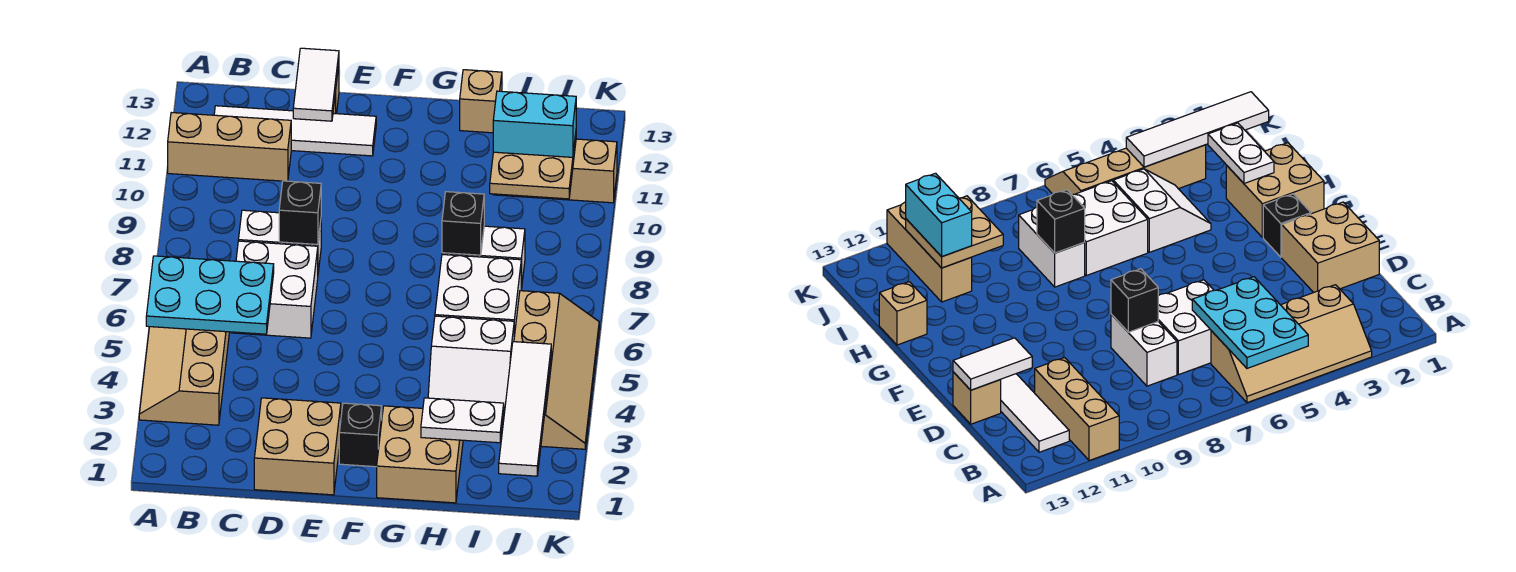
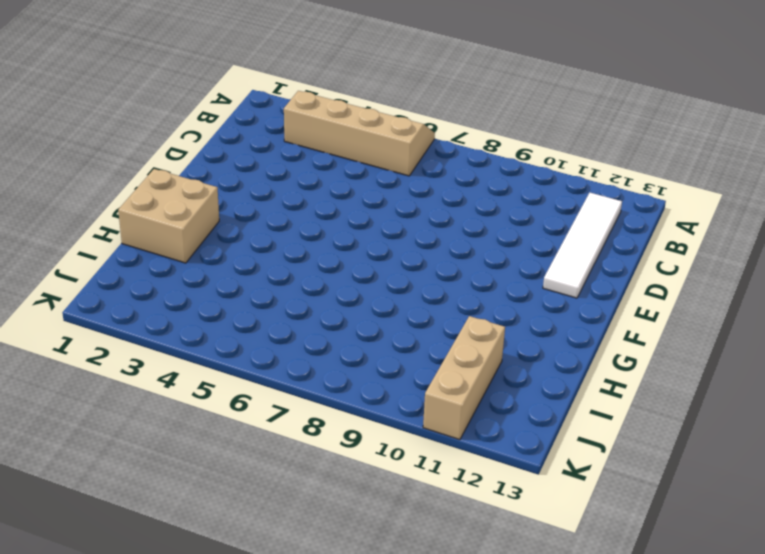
none -> tan brick A11:C11 level 1
none -> white brick C6:D7 level 1
none -> white brick C8:D8 level 1

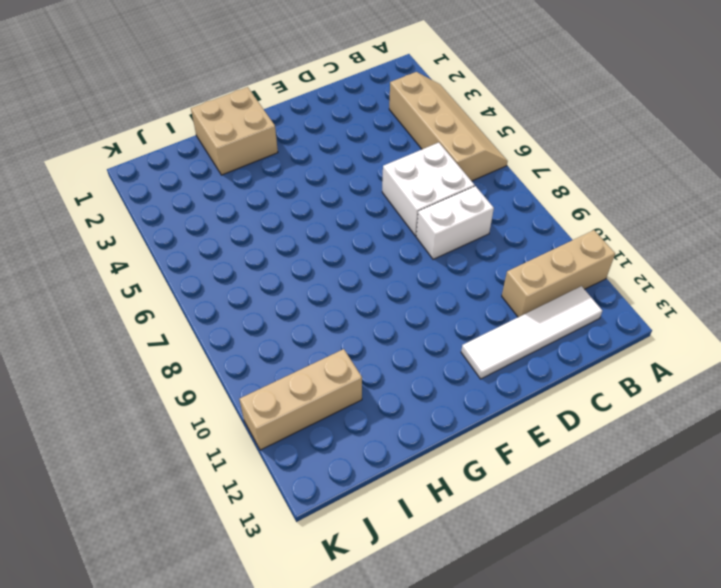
none -> tan brick D1:E2 level 1
none -> tan brick D13 level 1
none -> black brick F2 level 1

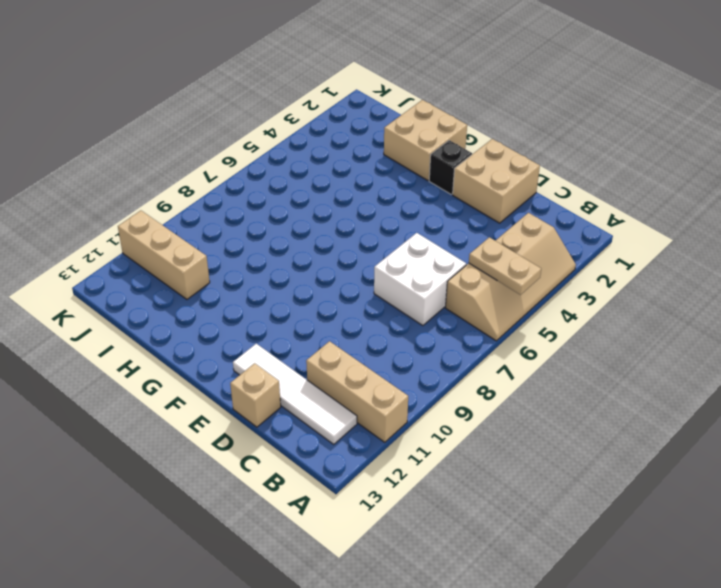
tan plate A5:B5 level 2 -> cyan plate A5:C6 level 2
none -> white brick C8:D8 level 1
none -> white slope H4:I5 level 1 top 5
none -> white brick H6:I7 level 1

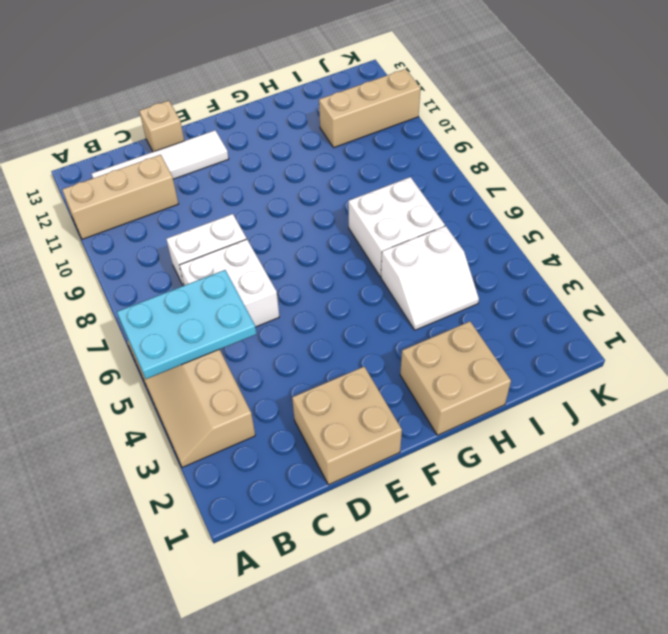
none -> black brick F2 level 1
none -> white brick H8:I8 level 1
none -> tan brick H13 level 1

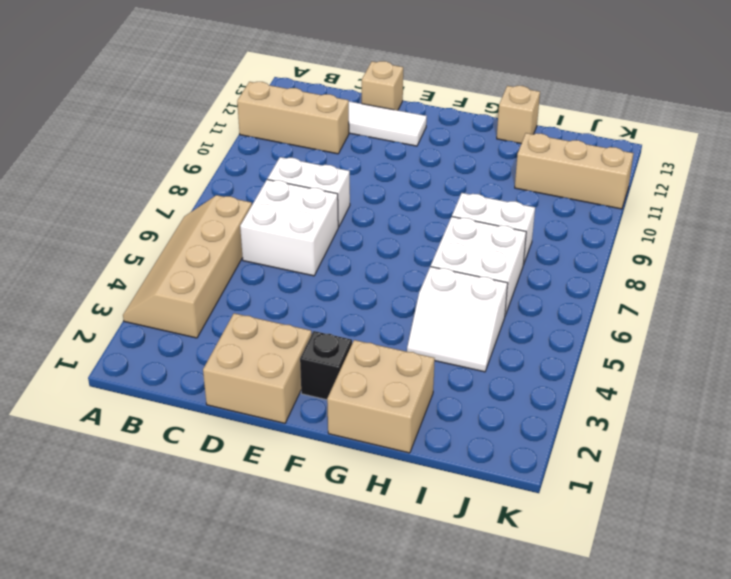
none -> tan slope J3:K6 level 1 top J
none -> cyan plate A5:C6 level 2
none -> black brick D8 level 2

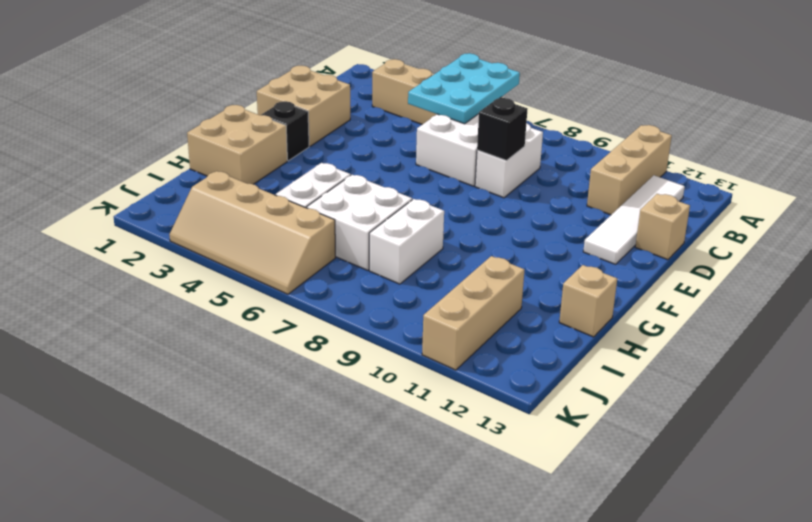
none -> white tile D12:D13 level 2
none -> white plate H2:I2 level 2
none -> black brick H8 level 2

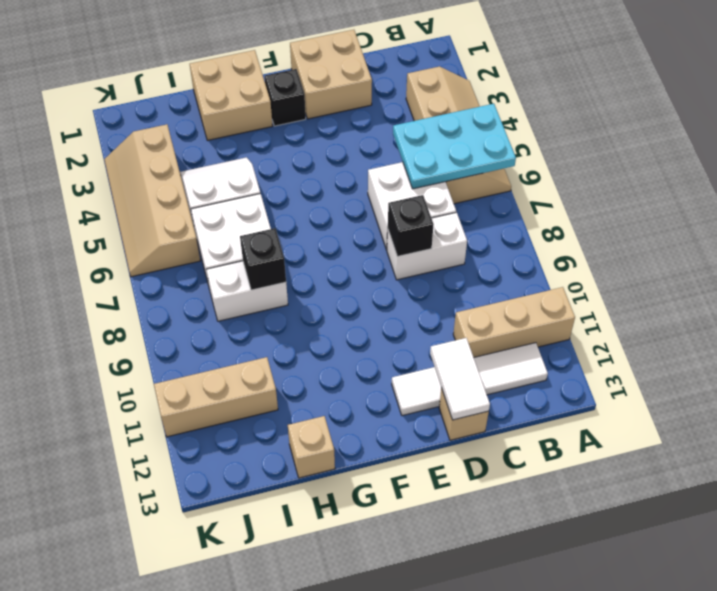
none -> white plate H2:I2 level 2
none -> tan plate I10:J11 level 2
none -> white tile J1:J4 level 2

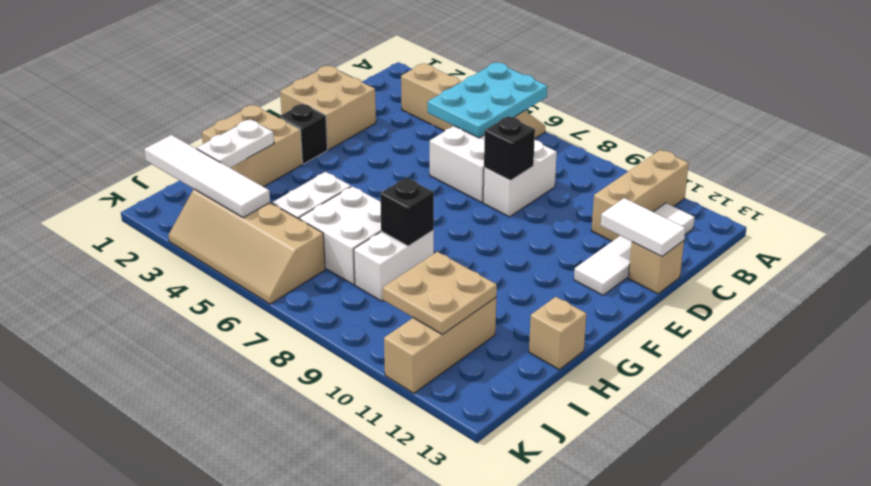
none -> cyan brick I11:J11 level 3

